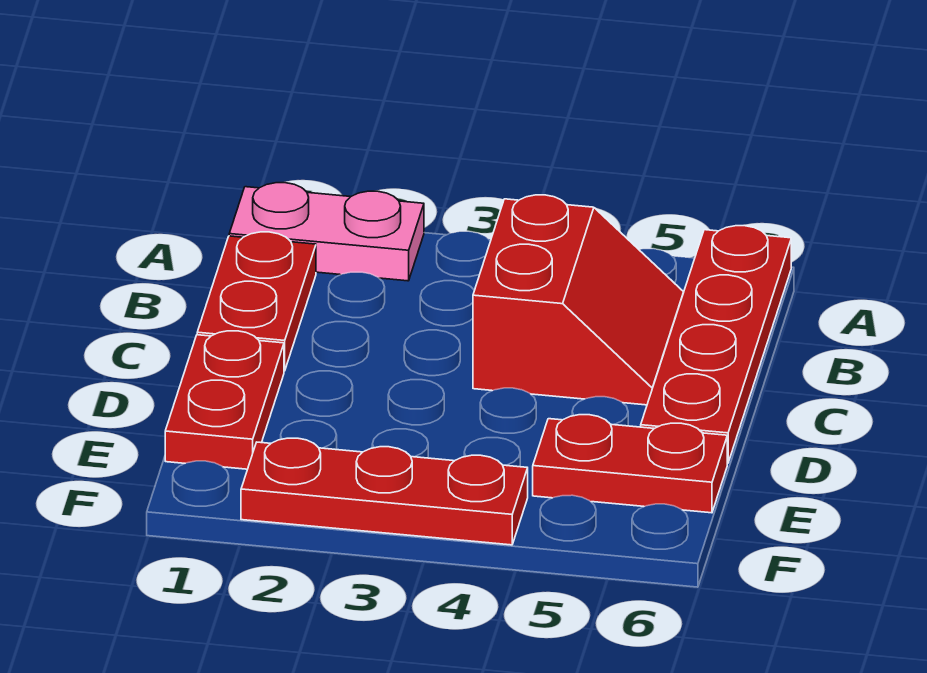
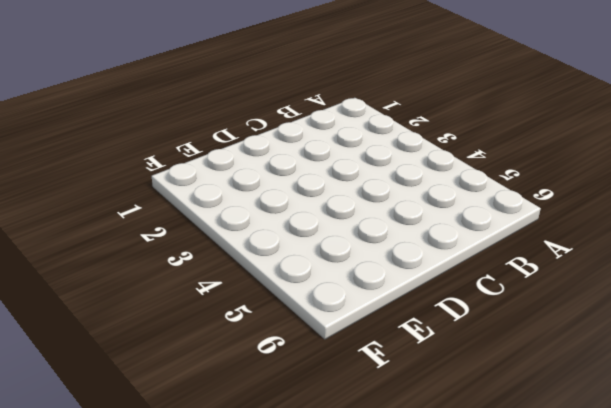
none -> pink plate A1:A2 level 1
none -> red plate A6:D6 level 1

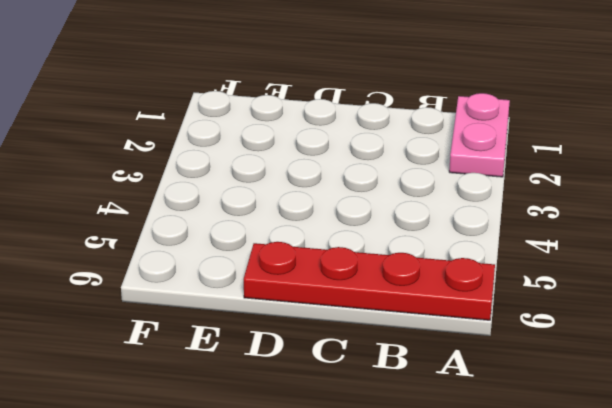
none -> red plate B1:C1 level 1
none -> red slope B4:C5 level 1 top 4

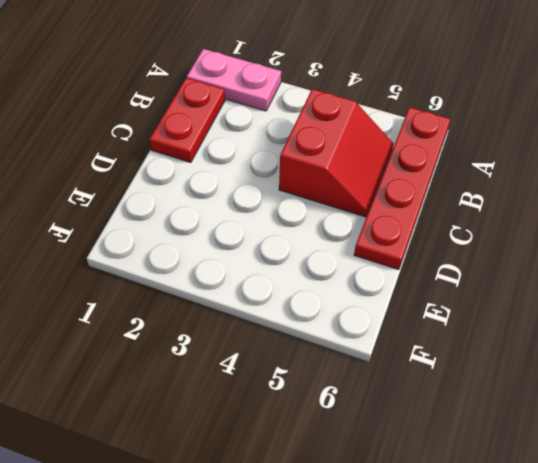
none -> red plate D1:E1 level 1
none -> red plate E5:E6 level 1

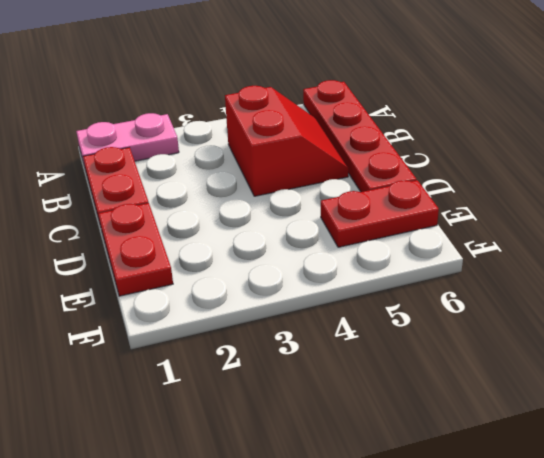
none -> red plate F2:F4 level 1

